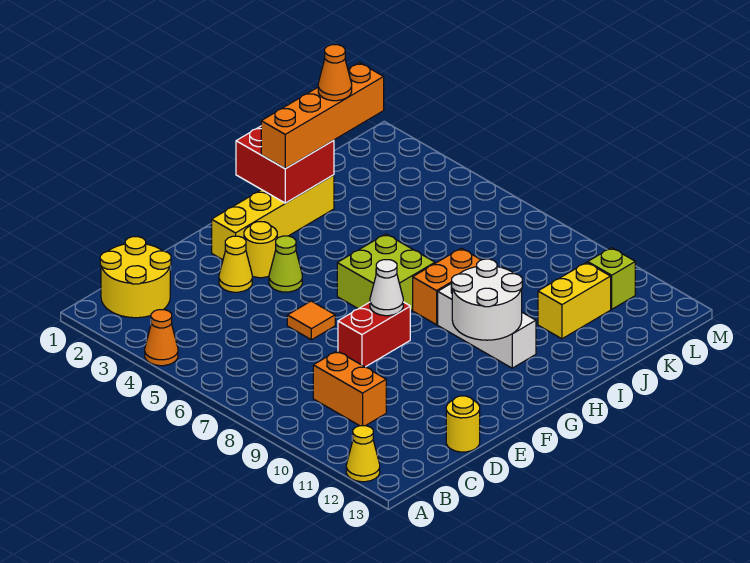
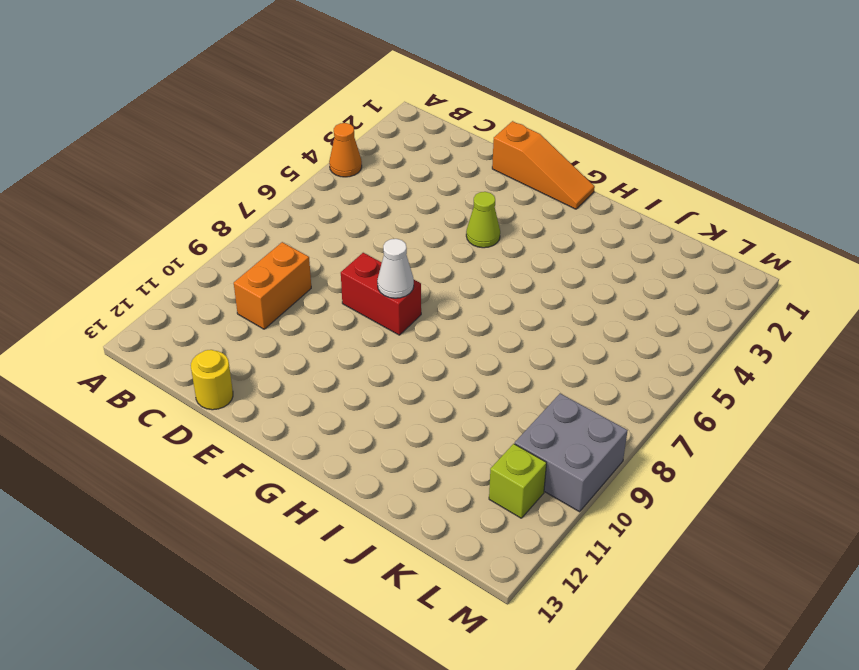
orange slope E1:G1 level 1 top E -> none
grey brick L9:M10 level 1 -> none
none -> yellow cone A12 level 1
none -> yellow round brick B1:C2 level 1
none -> yellow cone E3 level 1

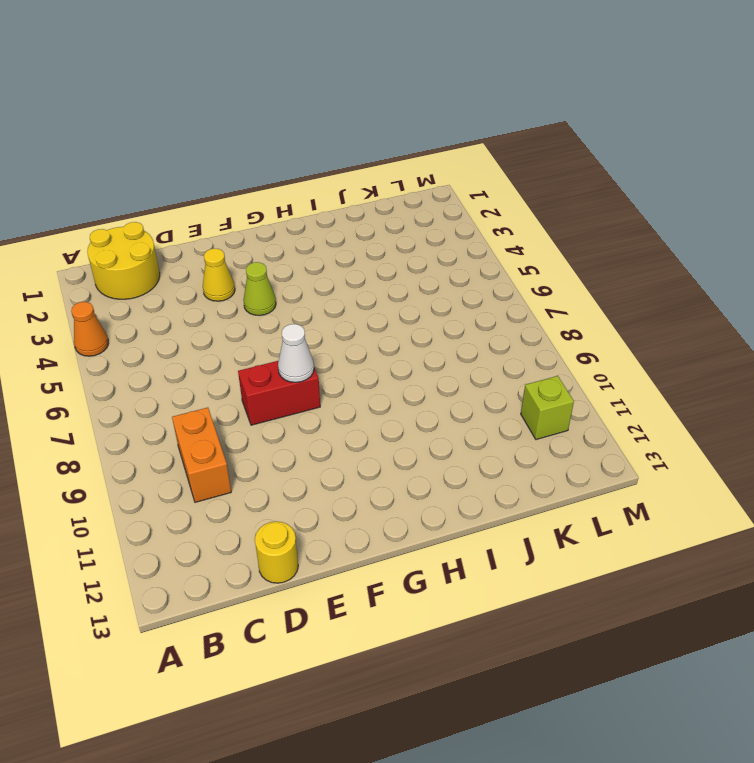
none -> yellow cone A12 level 1
none -> orange tile E6 level 1
none -> yellow brick F2:I2 level 1

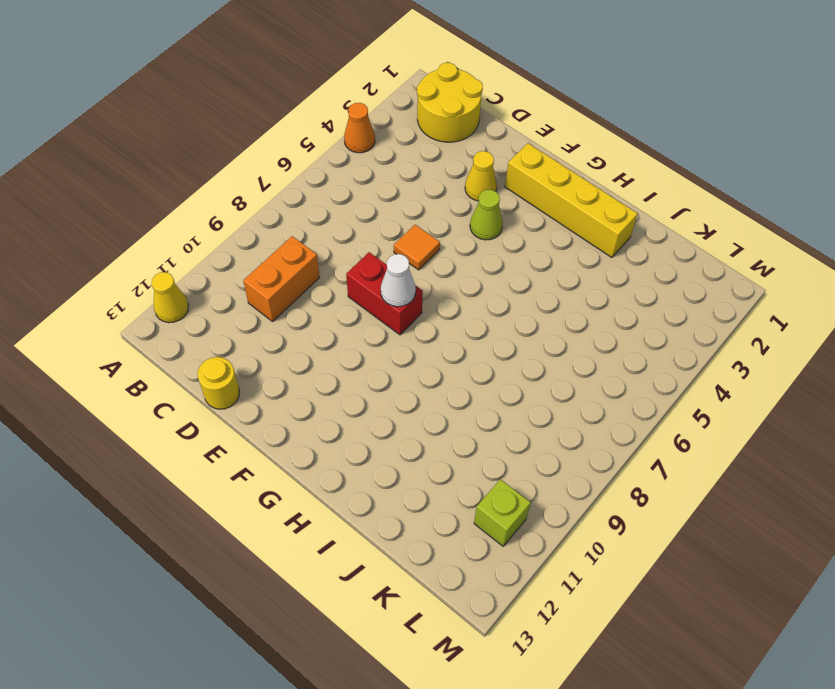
none -> yellow round brick F3 level 1
none -> lime brick G6:H7 level 1
none -> orange brick H8:I8 level 1

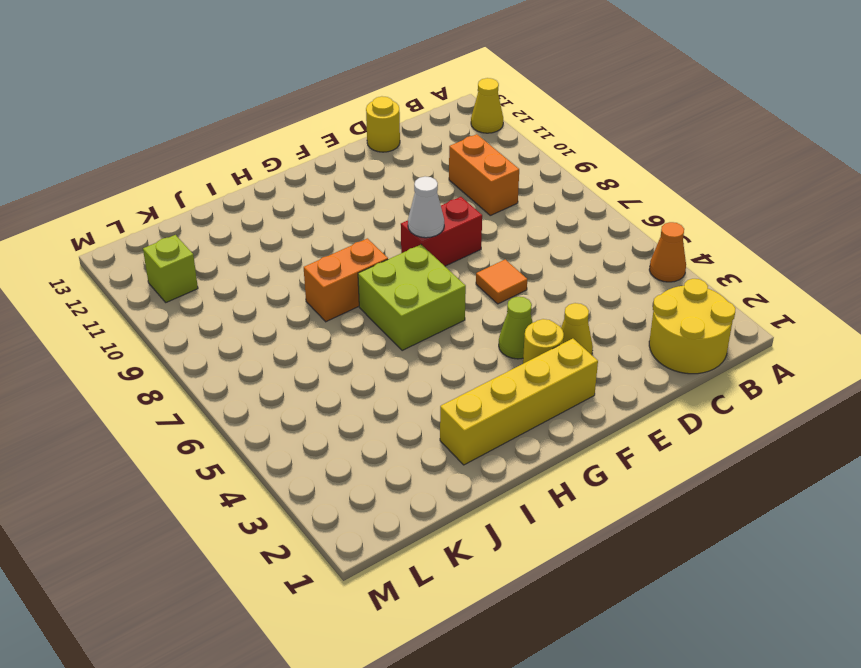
none -> white brick H9:H11 level 1
none -> yellow brick J11:K11 level 1
none -> white round brick G10:H11 level 2

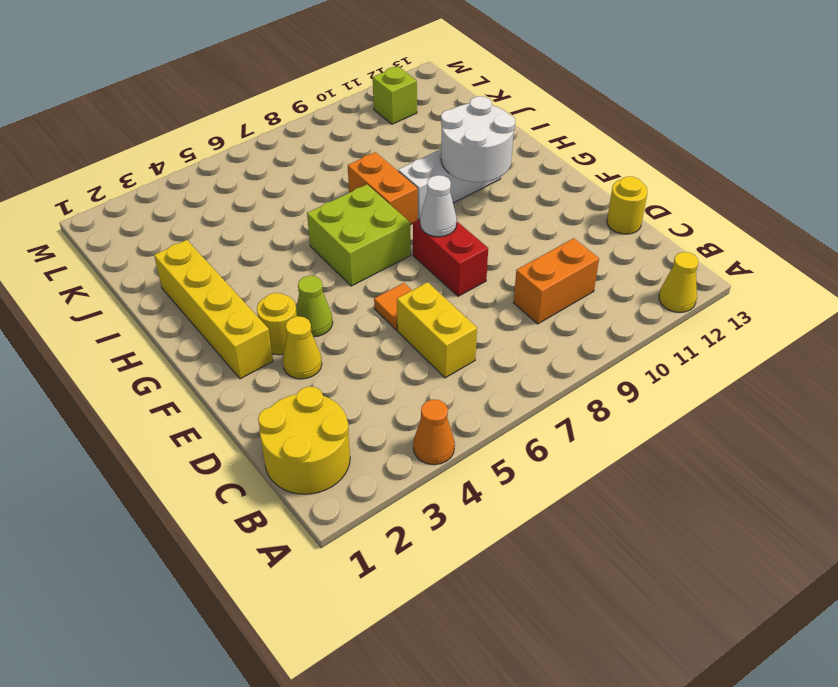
yellow brick C6:D6 level 1 -> yellow brick J11:K11 level 1
none -> red brick H1:I2 level 2
none -> orange brick H2:K2 level 3
none -> orange cone J2 level 4

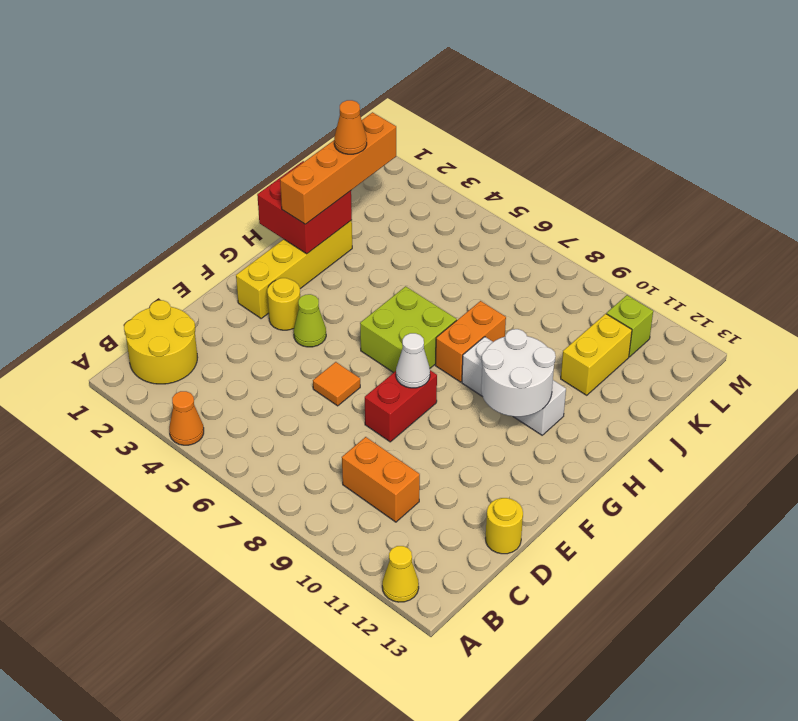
none -> yellow cone E3 level 1

